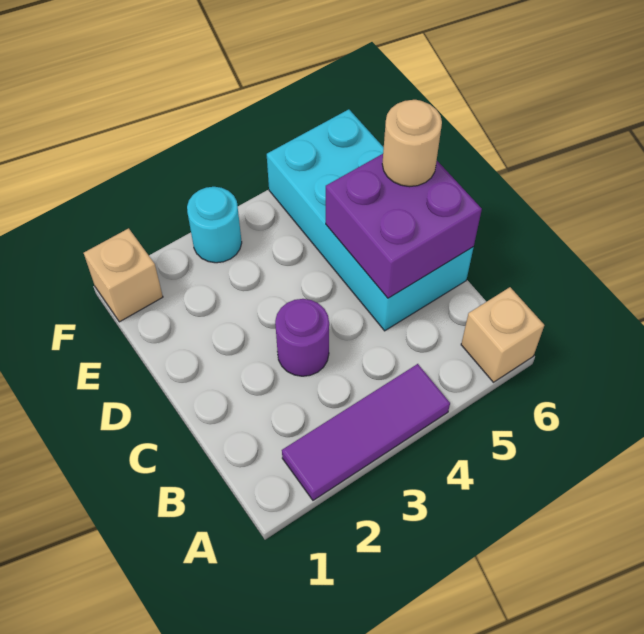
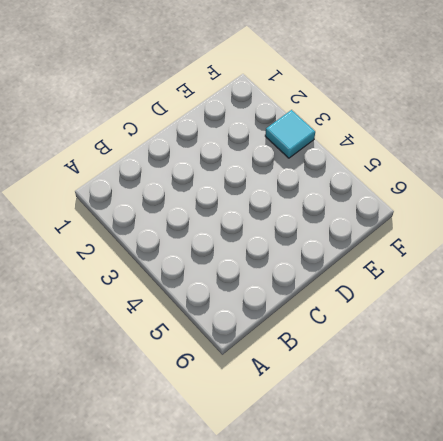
cyan tile F3 level 1 -> cyan round brick F3 level 1
none -> purple tile A2:A4 level 1
none -> tan brick A6 level 1

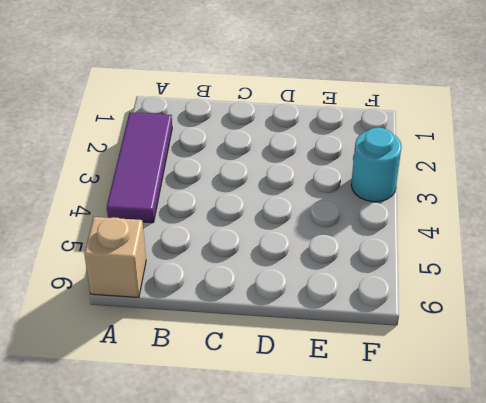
none -> purple round brick C3 level 1
none -> cyan brick C5:F6 level 1

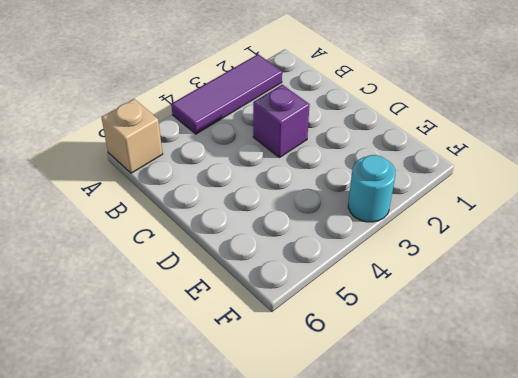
purple brick C3 level 1 -> purple round brick C3 level 1
none -> cyan brick C5:F6 level 1
none -> tan brick F1 level 1

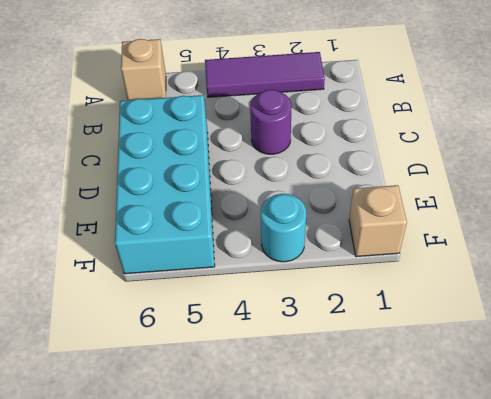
none -> purple brick C5:D6 level 2
none -> tan round brick D6 level 3

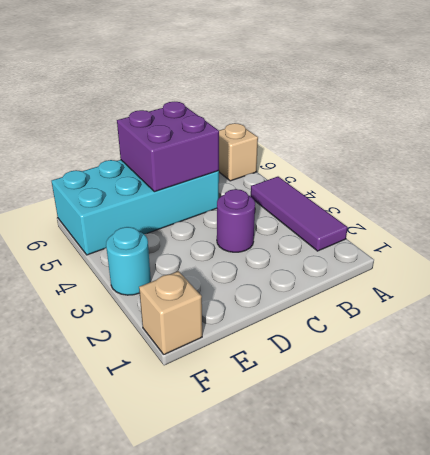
none -> tan round brick D6 level 3

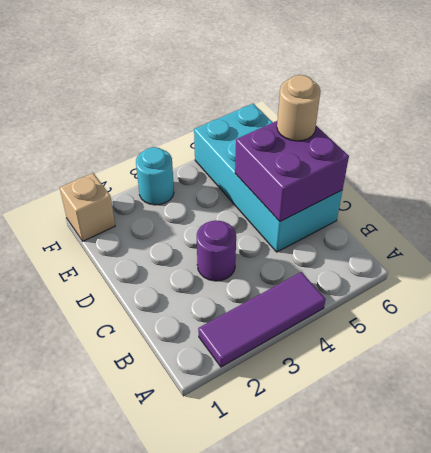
none -> tan brick A6 level 1

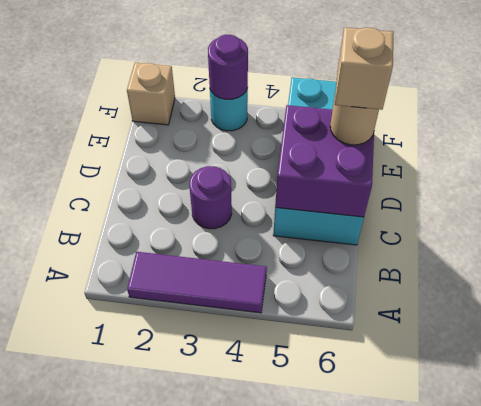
tan brick D6 level 4 -> tan brick A6 level 1
purple round brick F3 level 2 -> none

